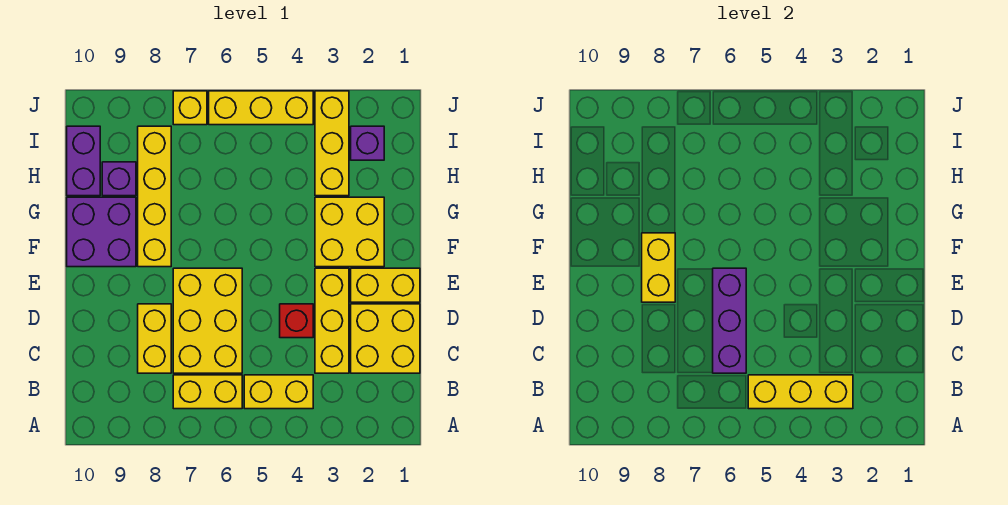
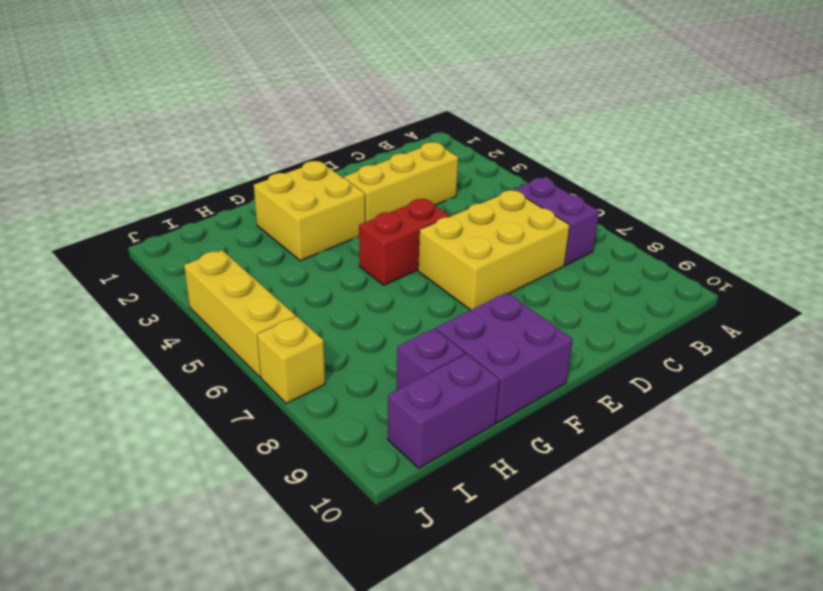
purple brick B6:B7 level 1 -> yellow brick B6:B7 level 1
red brick E5:F5 level 1 -> none
none -> yellow brick B4:B5 level 1
none -> yellow brick C1:D2 level 1
none -> yellow brick C8:D8 level 1

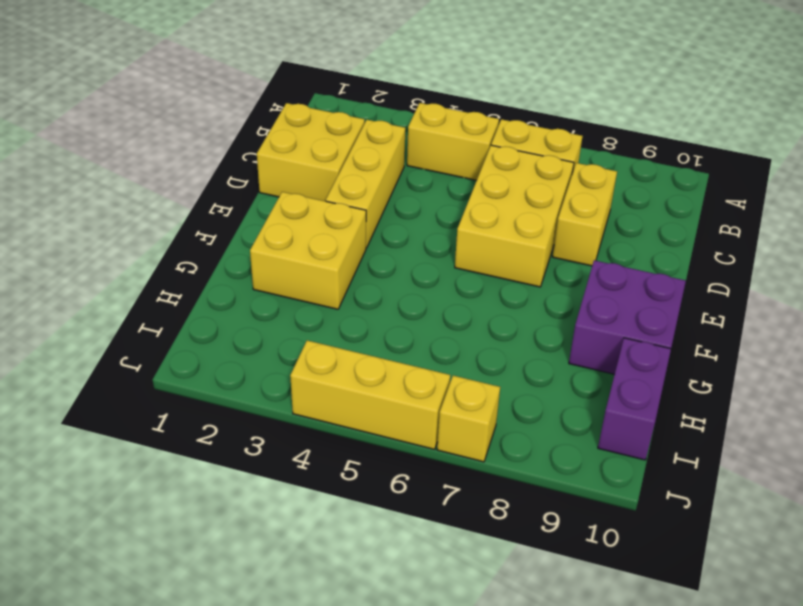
none -> red brick D4 level 1
none -> yellow brick E1:E2 level 1
none -> yellow brick F8:I8 level 1

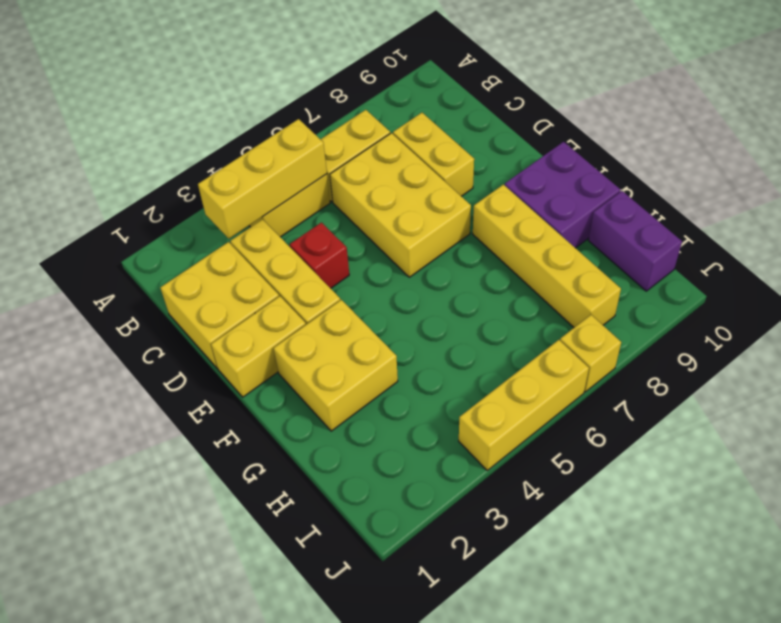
none -> yellow brick H3:J3 level 1
none -> purple brick H9 level 1
none -> purple brick I2 level 1

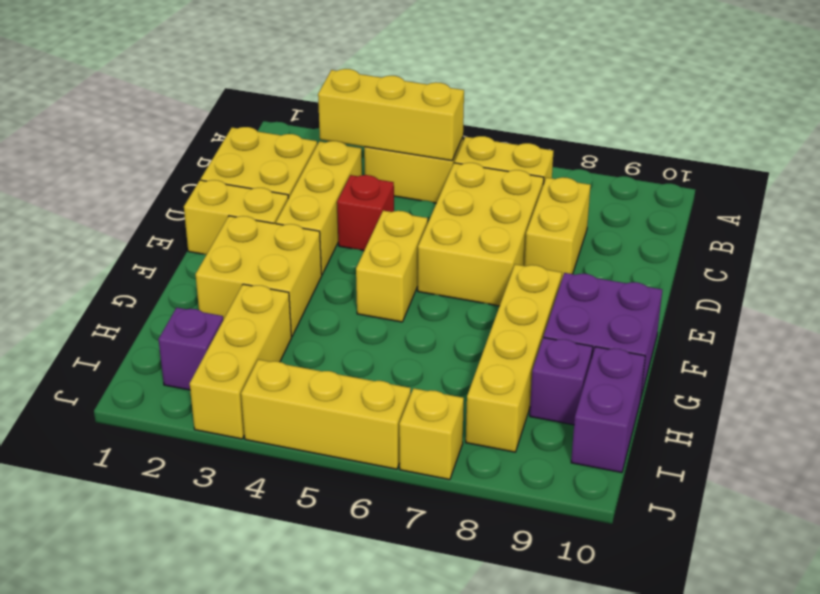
yellow brick E5:F5 level 1 -> yellow brick E8:F8 level 2
none -> purple brick C6:E6 level 2

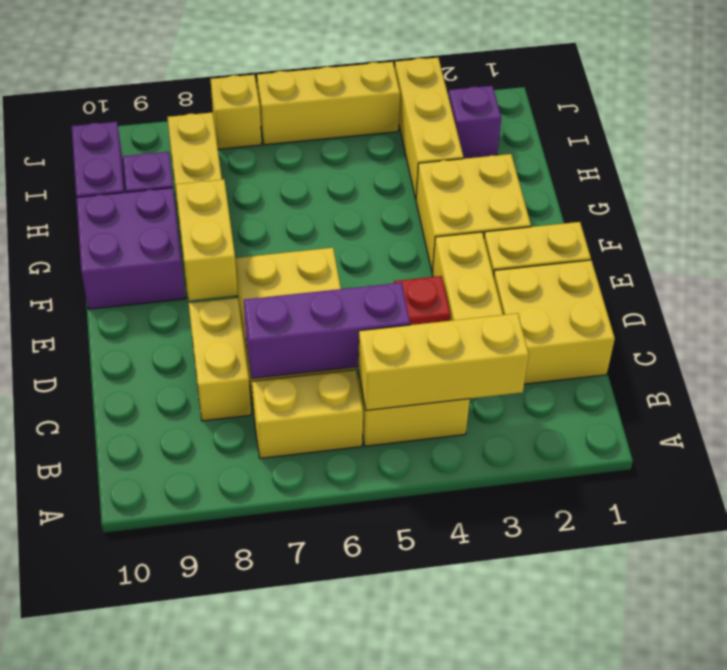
purple brick C5:C7 level 2 -> purple brick C6:E6 level 2

